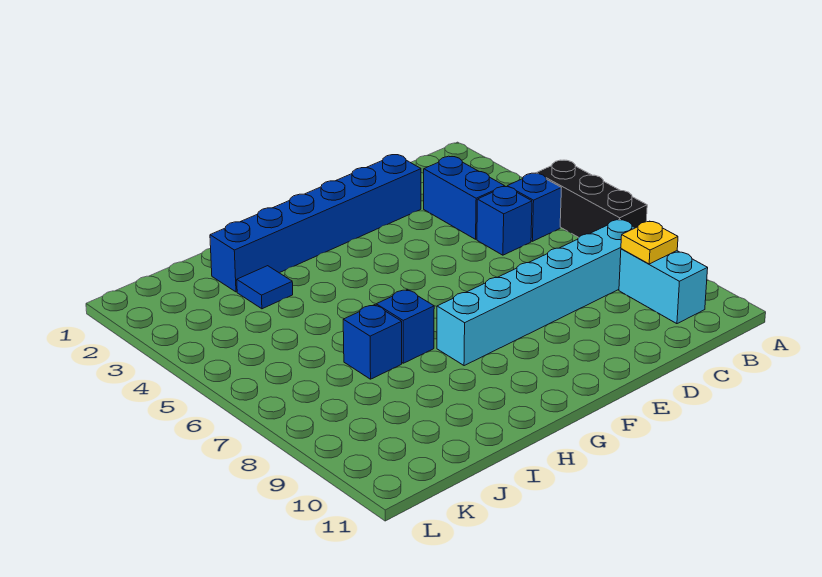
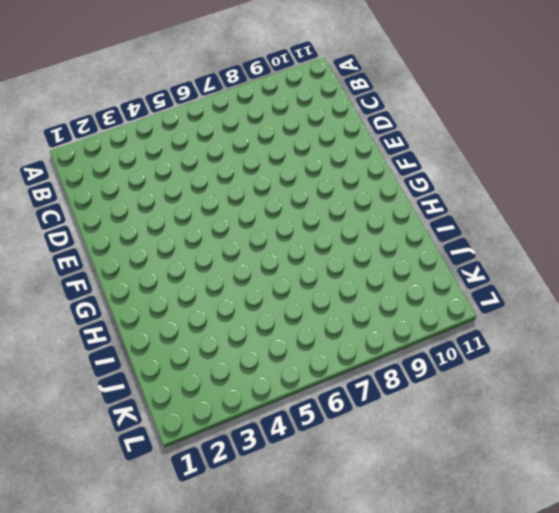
none -> black brick A5:A7 level 1
none -> blue brick B5 level 1

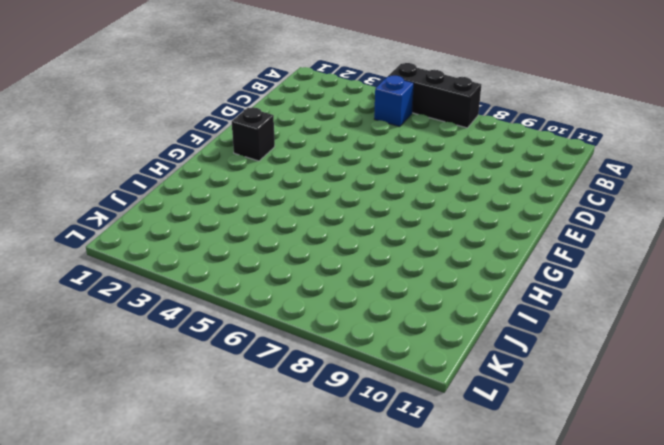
black brick F2 level 1 -> blue brick D2:I2 level 1
none -> cyan brick B8:G8 level 1
none -> cyan brick B9:B10 level 1

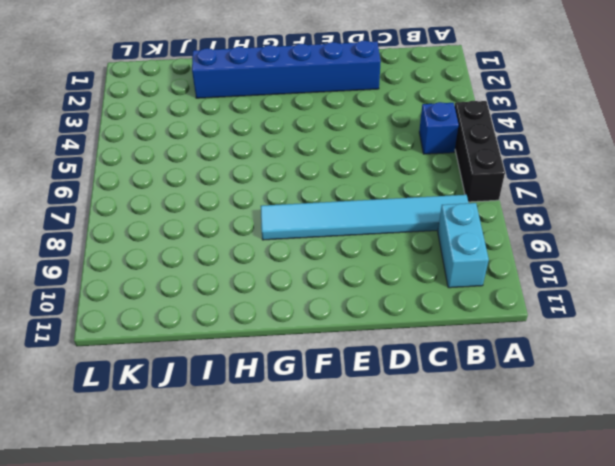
cyan tile B8:G8 level 1 -> cyan brick B8:G8 level 1
none -> blue brick C3:C4 level 1
none -> blue brick C5 level 1

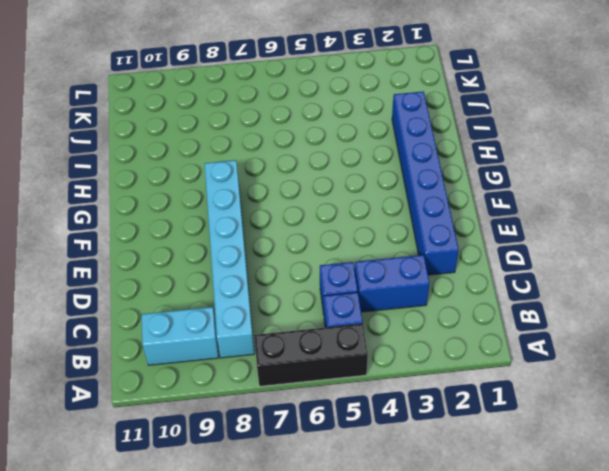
none -> blue brick H7 level 1
none -> blue tile I3 level 1

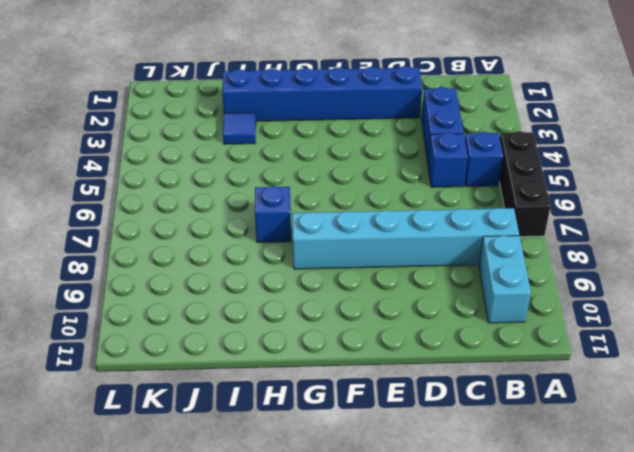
none -> blue brick I7 level 1
none -> yellow plate B9 level 2

